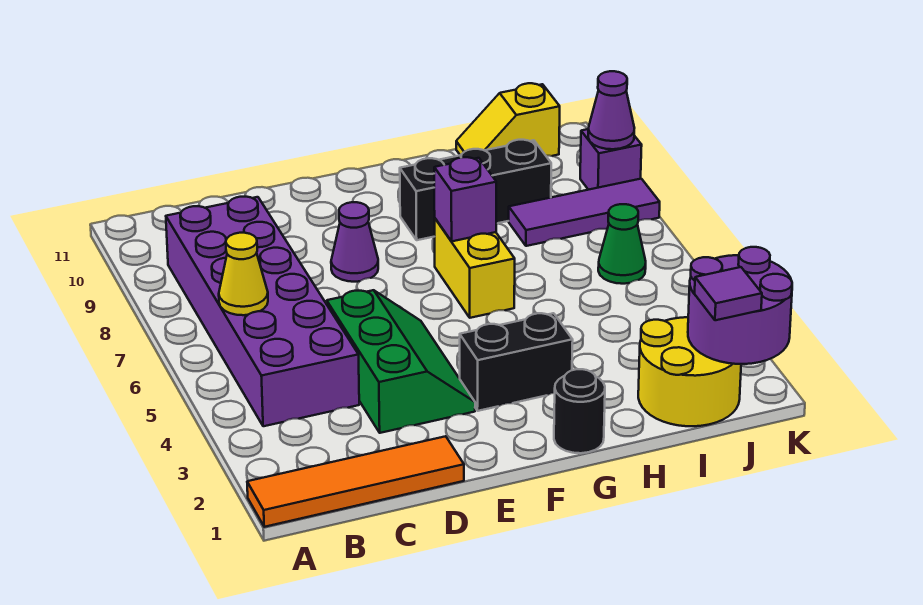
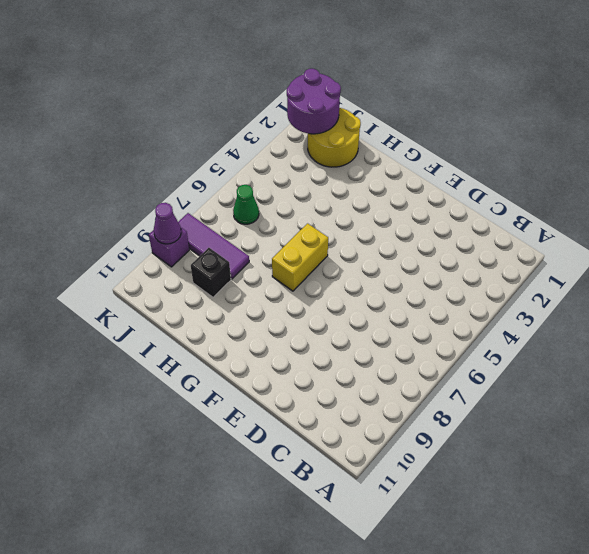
black brick I9 level 1 -> black brick G9:I9 level 1
none -> orange tile A1:D1 level 1
none -> purple brick B4:C9 level 1
none -> green slope D3:E5 level 1 top D

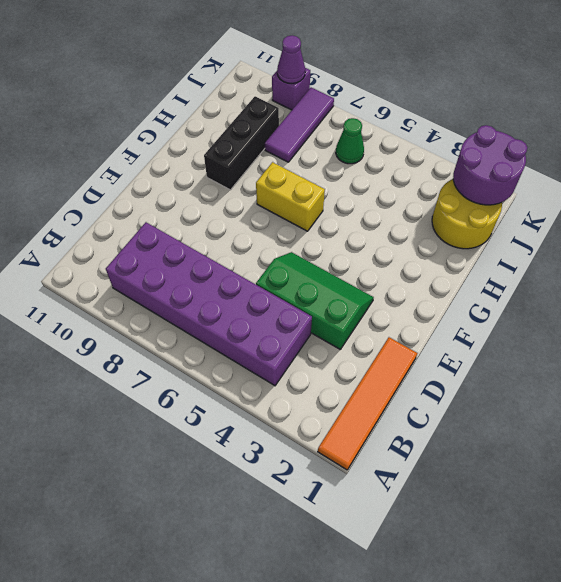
none -> purple cone E8 level 1
none -> black brick F3:G3 level 1
none -> black round brick G1 level 1

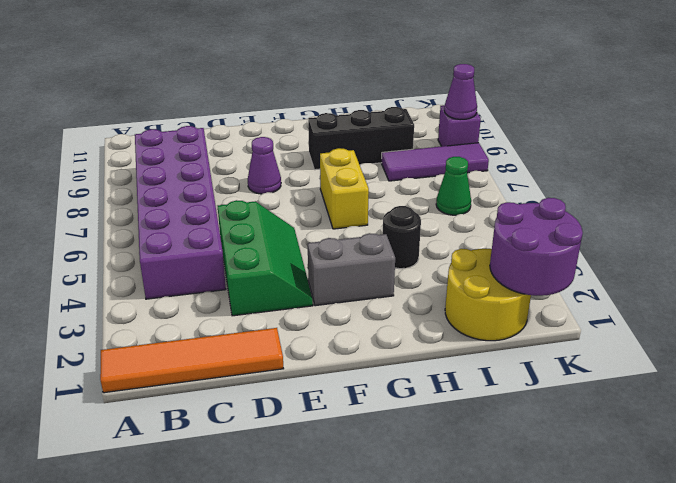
grey brick F3:G3 level 1 -> black brick F3:G3 level 1
black round brick H4 level 1 -> black round brick G1 level 1
none -> yellow slope I11:J11 level 1 top J
none -> yellow cone B6 level 2
none -> purple brick G7 level 2

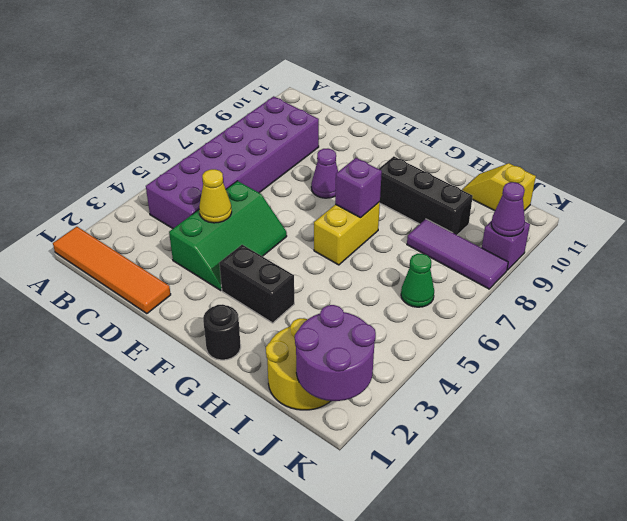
yellow cone D4 level 2 -> yellow cone B6 level 2
none -> purple tile J1 level 3

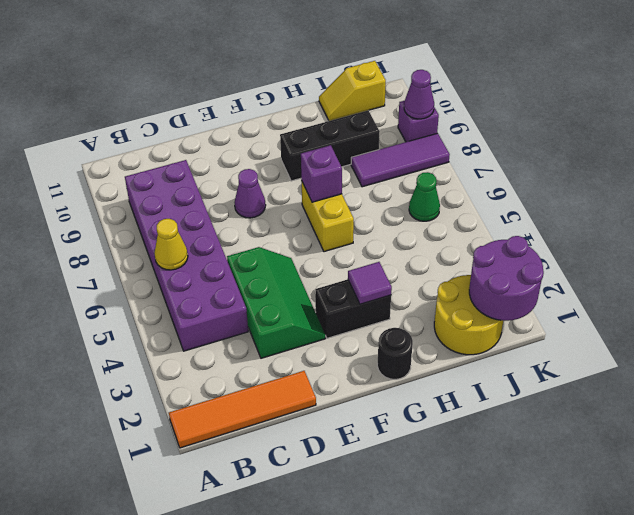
purple tile G3 level 2 -> purple tile J1 level 3

